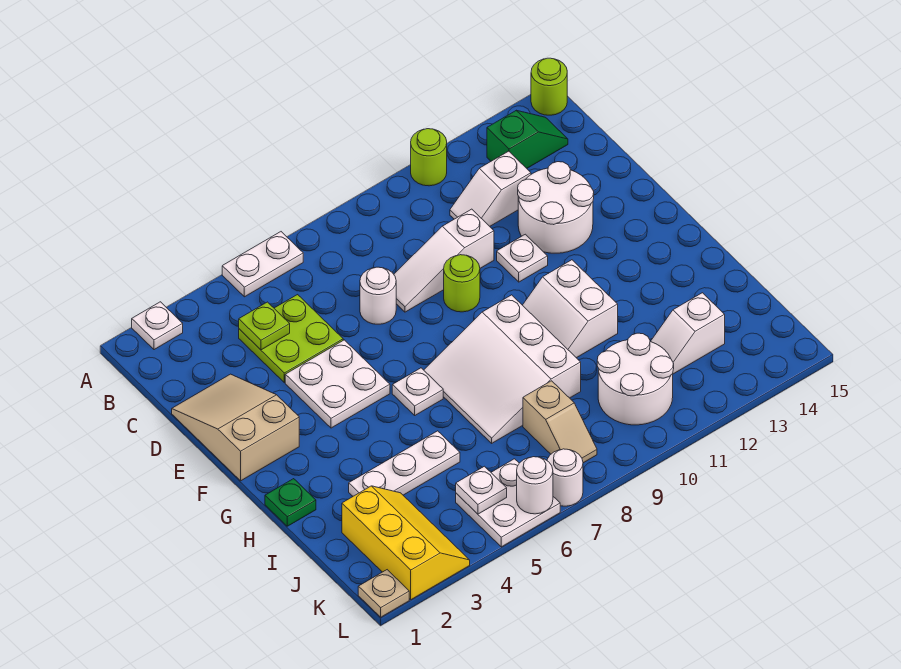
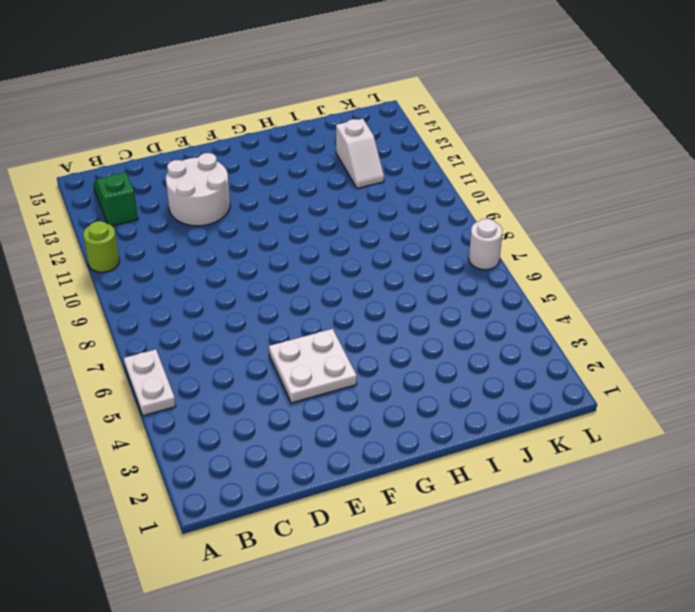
none -> white plate A2 level 1
none -> lime round brick A15 level 1
none -> lime plate C4:D5 level 1

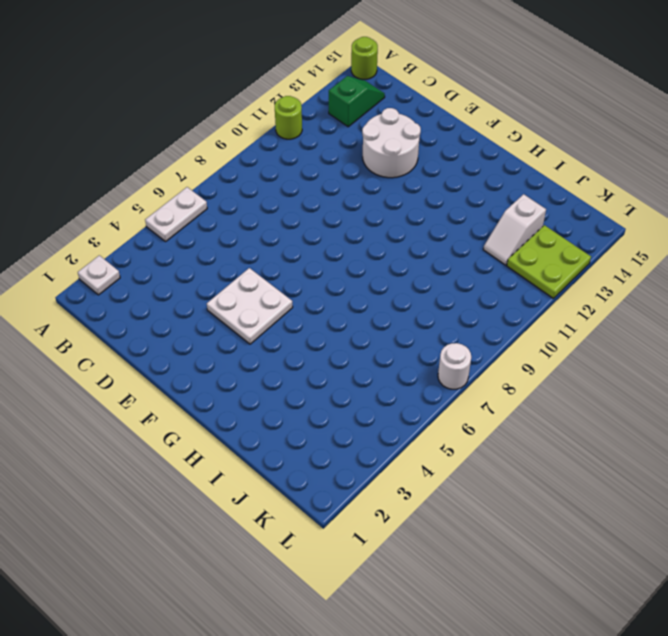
lime plate K12:L13 level 1 -> lime plate C4:D5 level 1
none -> white slope C11:C12 level 1 top 12
none -> tan slope D1:F2 level 1 top F
none -> white round brick D7 level 1

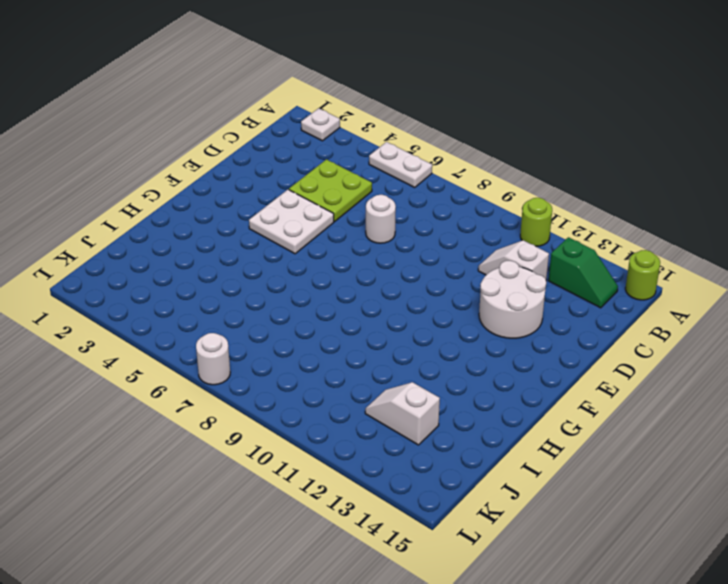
none -> tan slope D1:F2 level 1 top F
none -> white slope D8:D10 level 1 top 10
none -> lime round brick E9 level 1

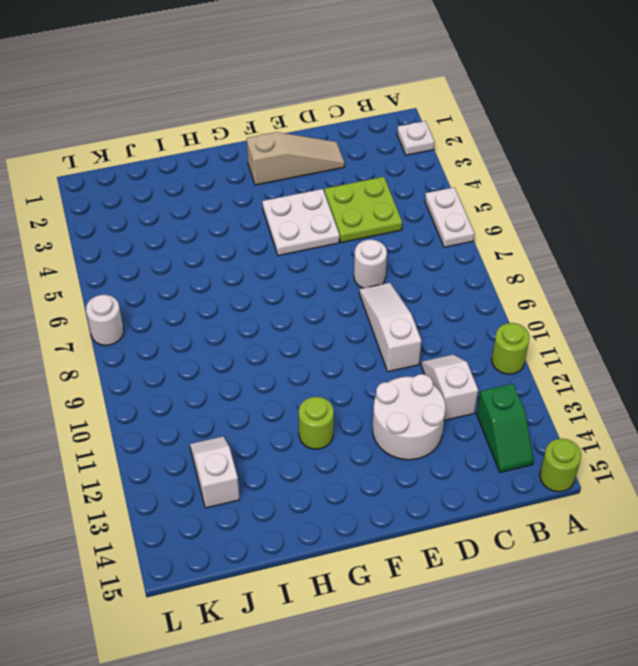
tan slope D2:F2 level 1 top F -> tan slope D1:F2 level 1 top F
lime round brick G12 level 1 -> lime round brick E9 level 1
none -> white plate E11 level 1
none -> white plate G6 level 1
none -> white slope G7:I9 level 1 top 9

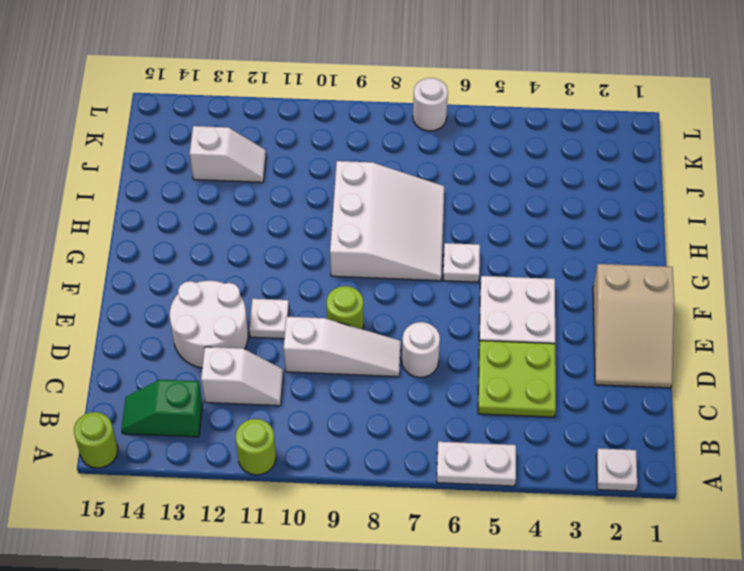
none -> white slope G10:H11 level 1 top 11
none -> green plate H1 level 1
none -> white plate I3:I5 level 1

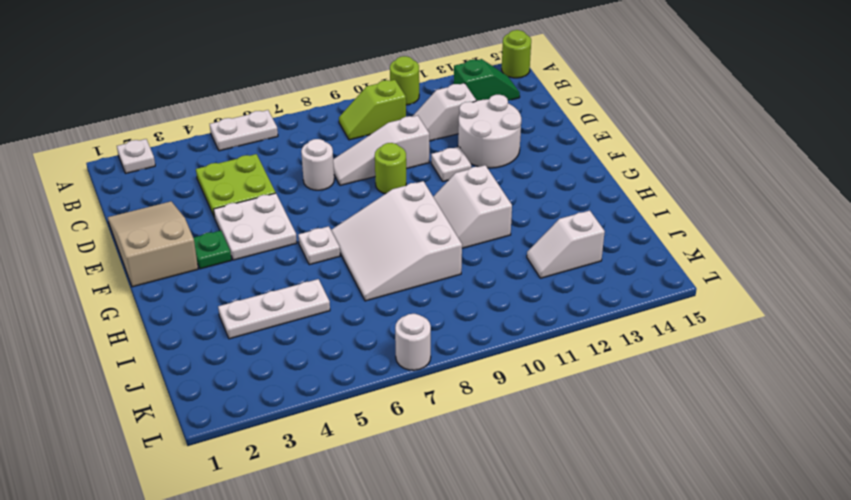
lime slope B9:B10 level 1 top 10 -> none
green plate F3 level 1 -> green plate H1 level 1
none -> yellow slope J2:L3 level 1 top 2
none -> tan slope J8:K8 level 1 top J
none -> white round brick J10:K11 level 1

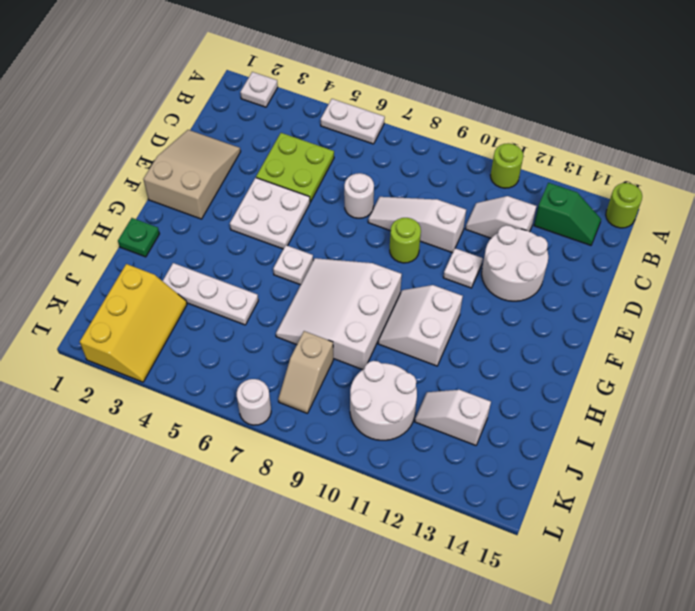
none -> white plate K5:L6 level 1
none -> tan plate L1 level 1
none -> lime plate C4 level 2

